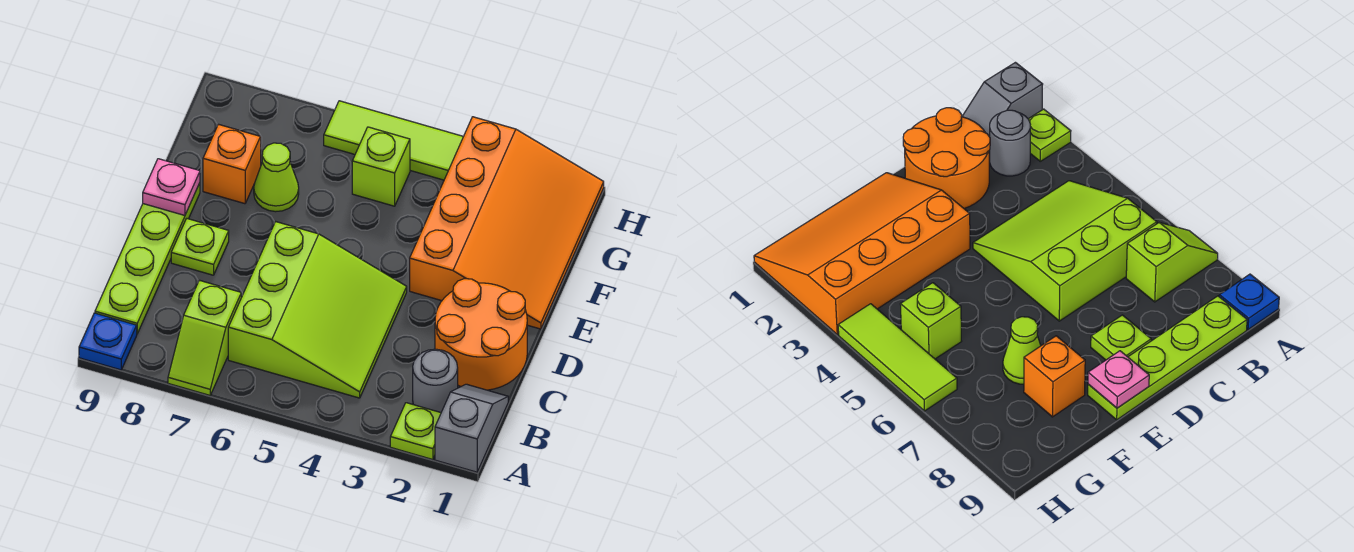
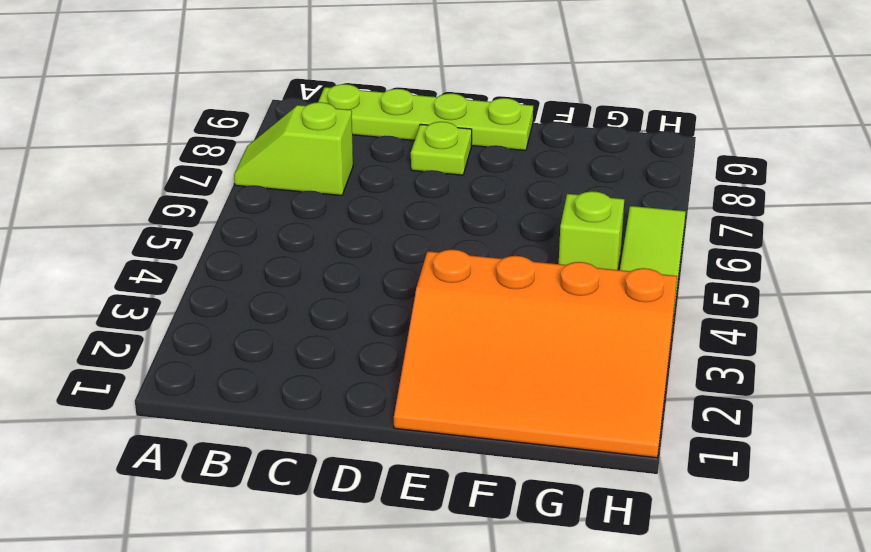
none -> grey slope A1:B1 level 1 top A
none -> lime plate A2 level 1
none -> blue plate A9 level 1

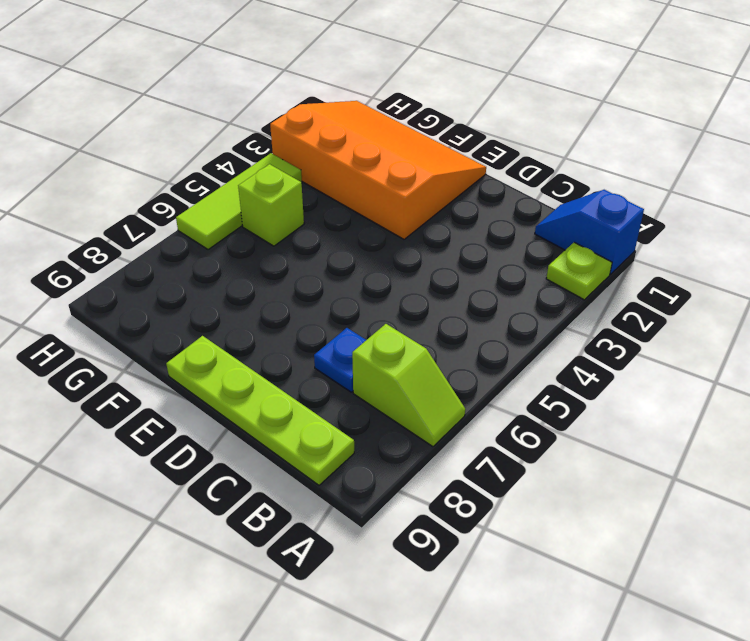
blue slope A1:B1 level 1 top A -> grey slope A1:B1 level 1 top A
blue plate C7 level 1 -> blue plate A9 level 1
none -> grey round brick B2 level 1
none -> lime slope B4:D6 level 1 top 6
none -> orange round brick C1:D2 level 1

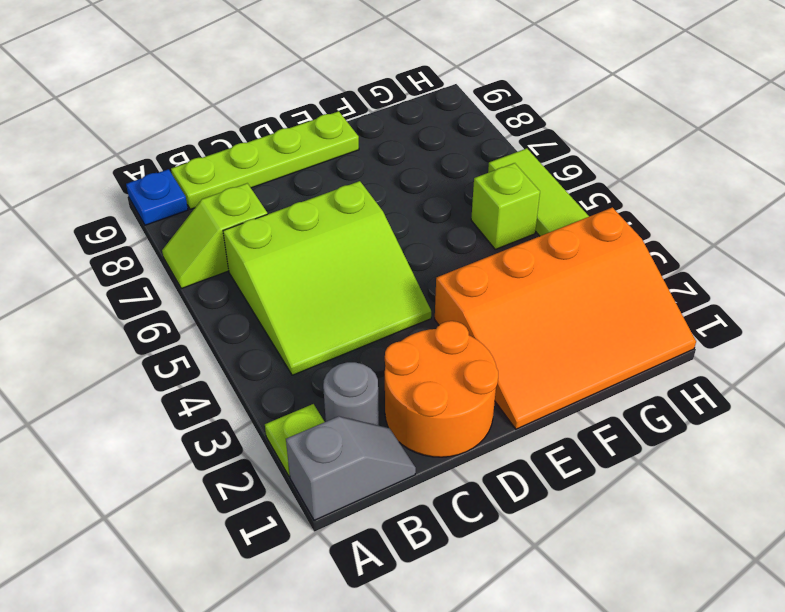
none -> lime plate D8 level 1
none -> lime cone F7 level 1
none -> orange brick F8 level 1

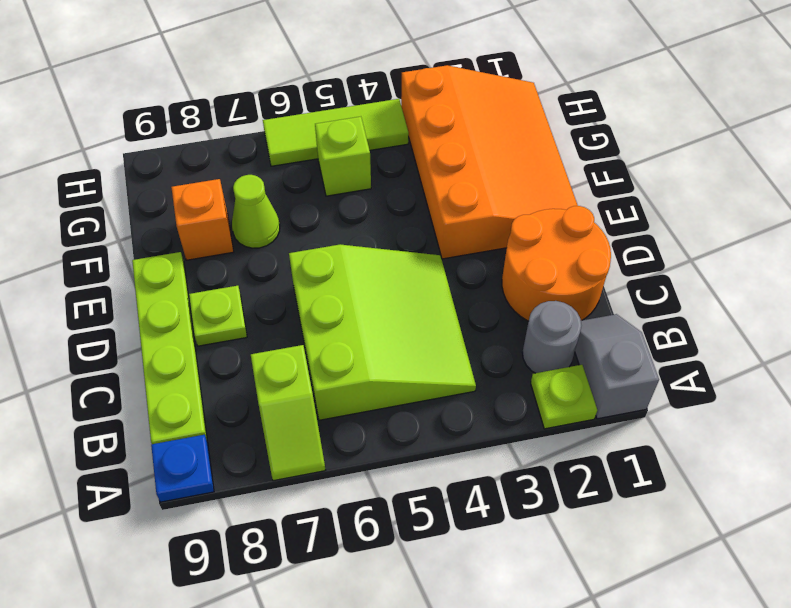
none -> pink plate E9 level 2

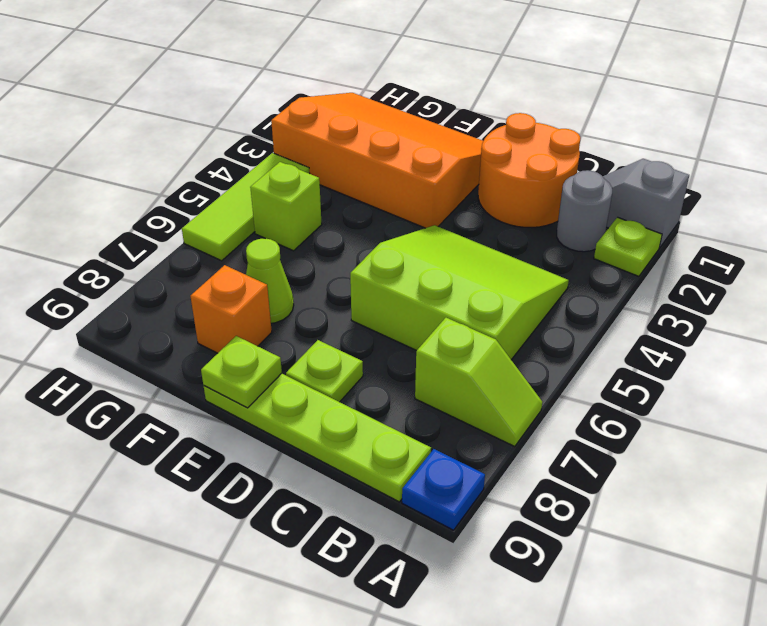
lime plate E9 level 2 -> pink plate E9 level 2

